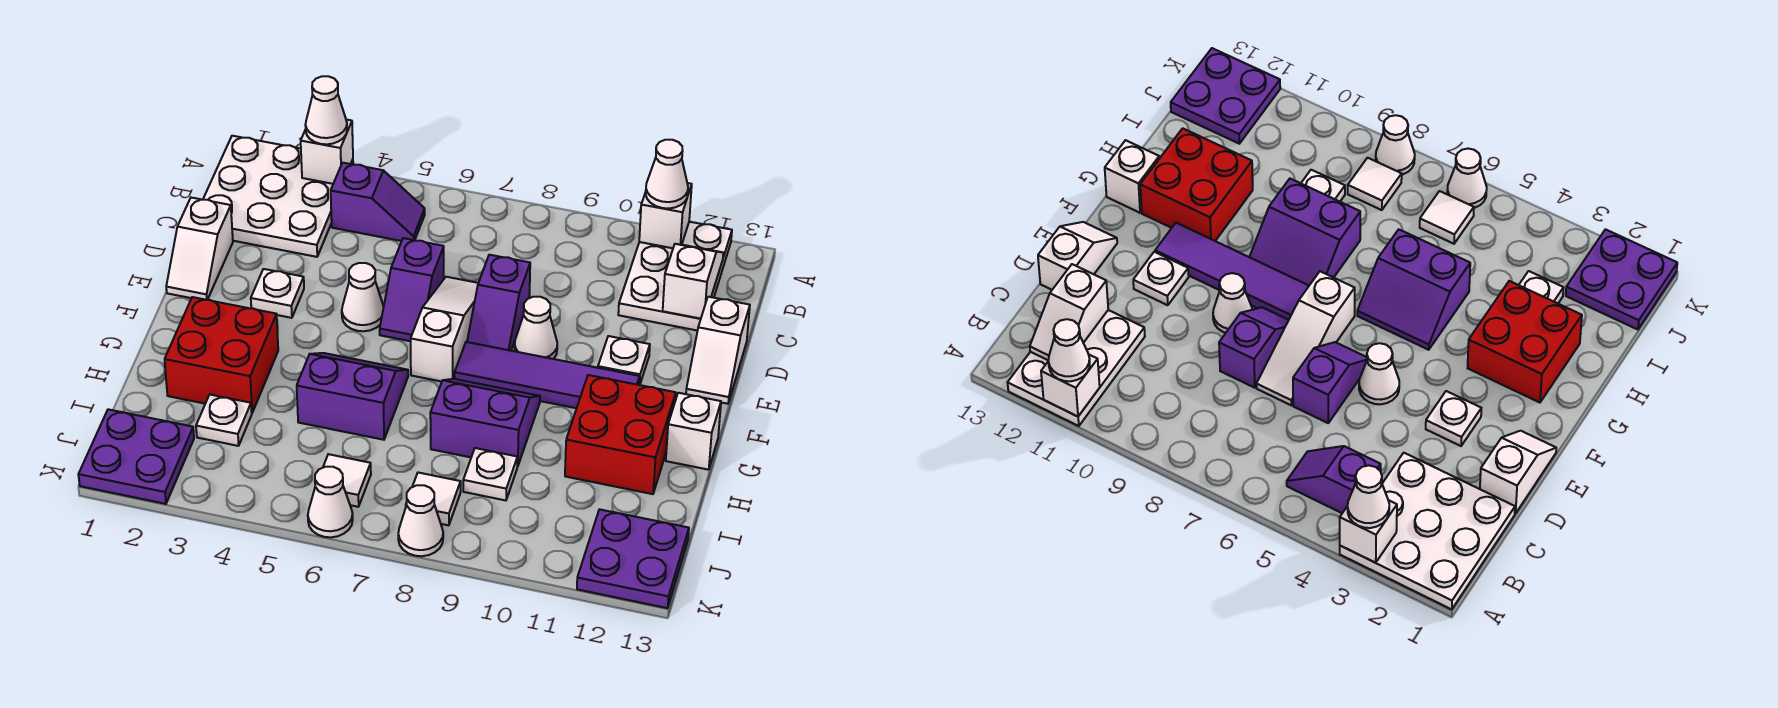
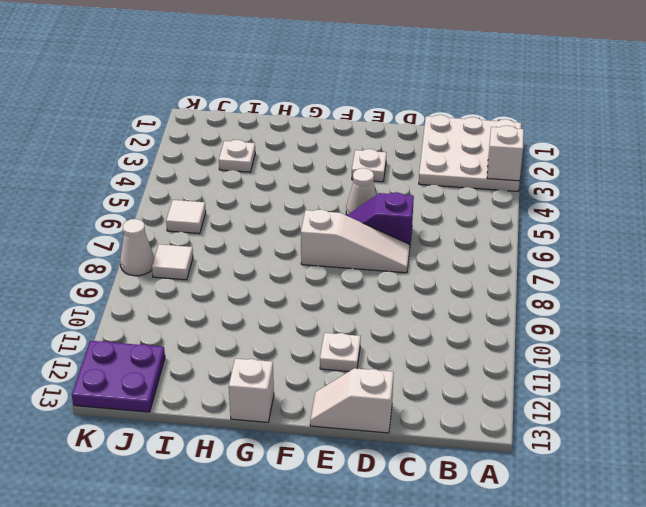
none -> white plate A11:C12 level 1
none -> purple slope B4:B5 level 1 top 4
none -> white slope D1:E1 level 1 top D
none -> purple slope D8:E8 level 1 top D

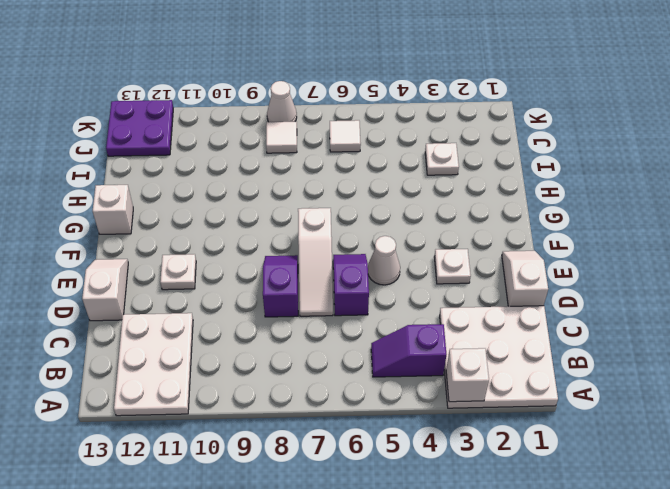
none -> white cone E9 level 1
none -> purple tile F8:F11 level 1
none -> red brick G2:H3 level 1
none -> purple slope G5:H6 level 1 top H

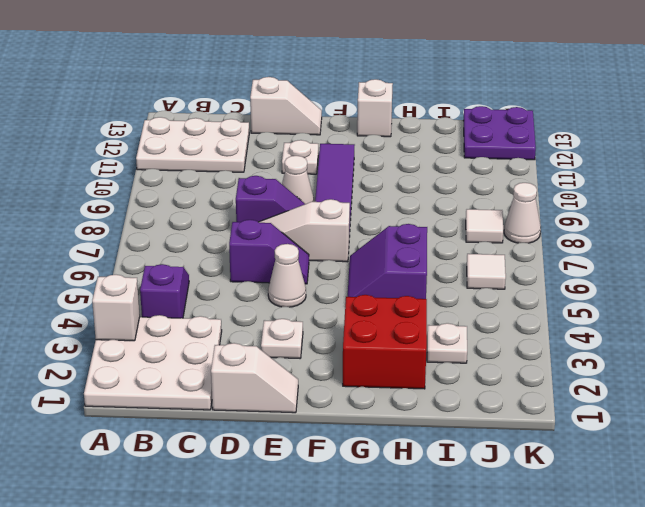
none -> purple slope G8:H9 level 1 top H
none -> red brick G11:H12 level 1
none -> white plate I9 level 1
none -> purple plate J1:K2 level 1

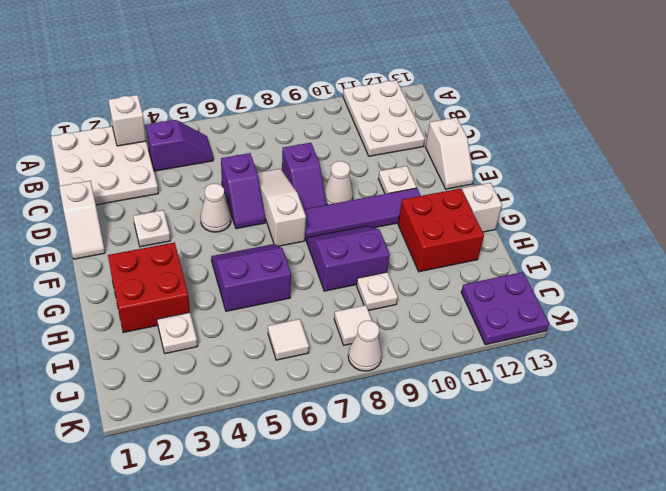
none -> purple plate J1:K2 level 1
none -> white cone K6 level 1
none -> white brick A11 level 2
none -> white slope B12:C12 level 2 top C

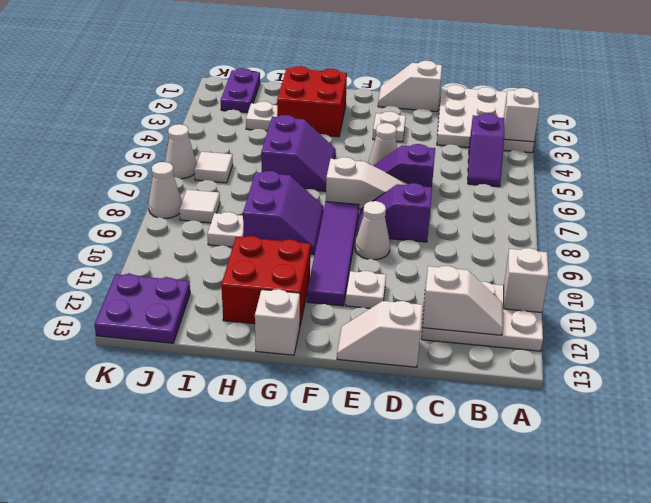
purple plate J1:J2 level 1 -> purple plate J1:K2 level 1
none -> white cone A3 level 3
none -> white cone A11 level 3

